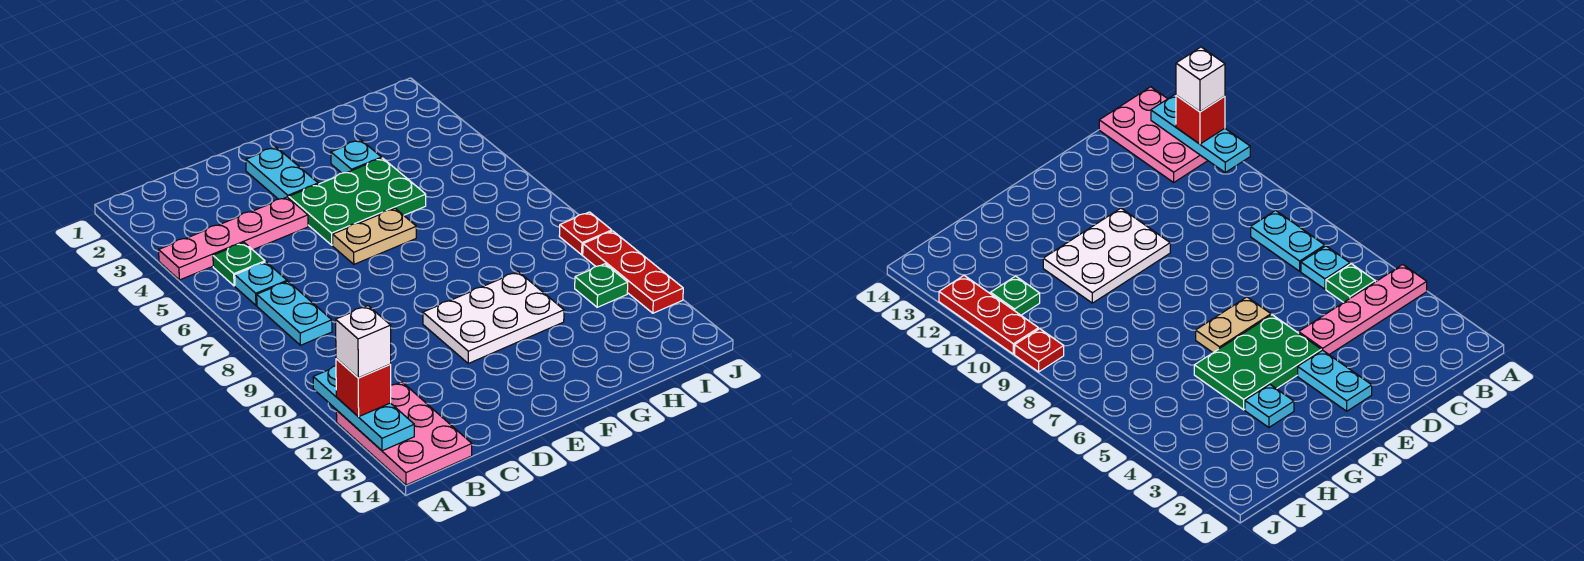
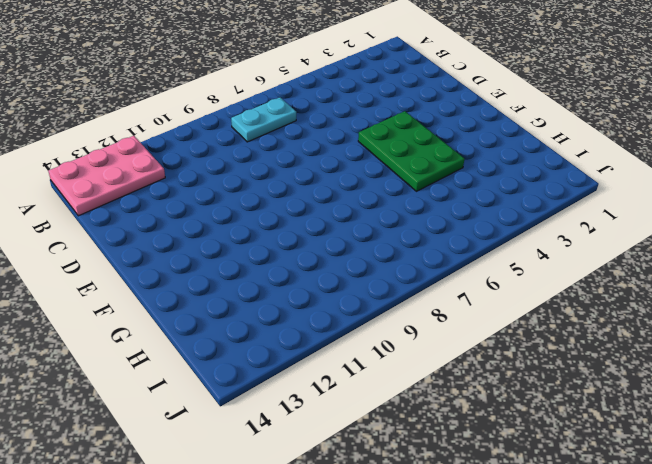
none -> pink plate A4:D4 level 1
none -> green plate B5 level 1
none -> cyan plate B6 level 1

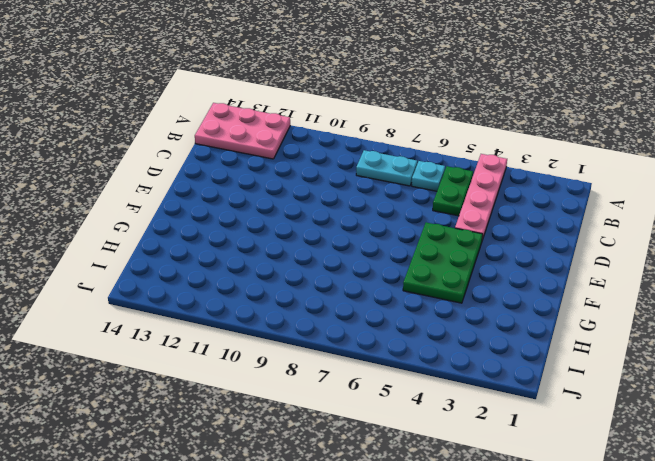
green plate B5:C5 level 1 -> green plate B5 level 1
none -> cyan plate E2:E3 level 1
none -> tan plate E6:F6 level 1
none -> white plate E10:G11 level 1

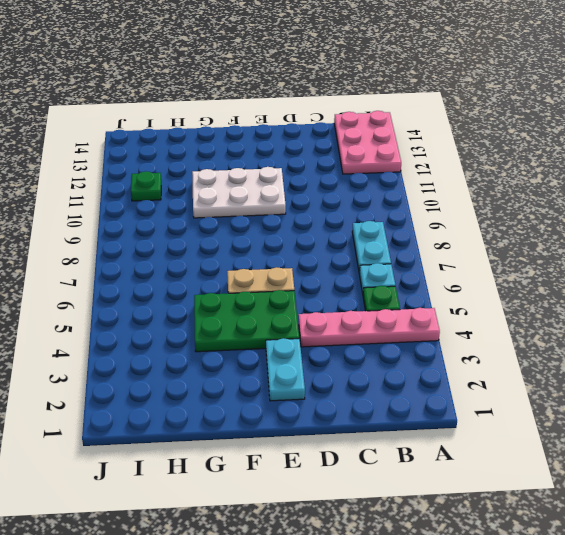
none -> cyan plate G3 level 1
none -> red plate J9 level 1
none -> red plate J10:J12 level 1

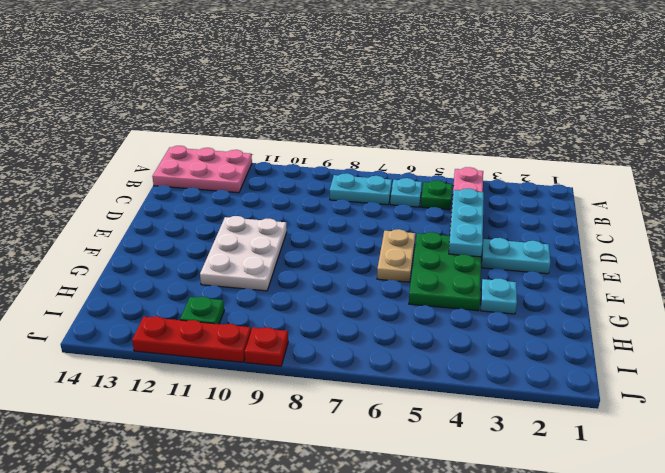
cyan plate C4:E4 level 2 -> cyan plate A11:A13 level 2
none -> red brick A12 level 3
none -> white brick A12 level 4

